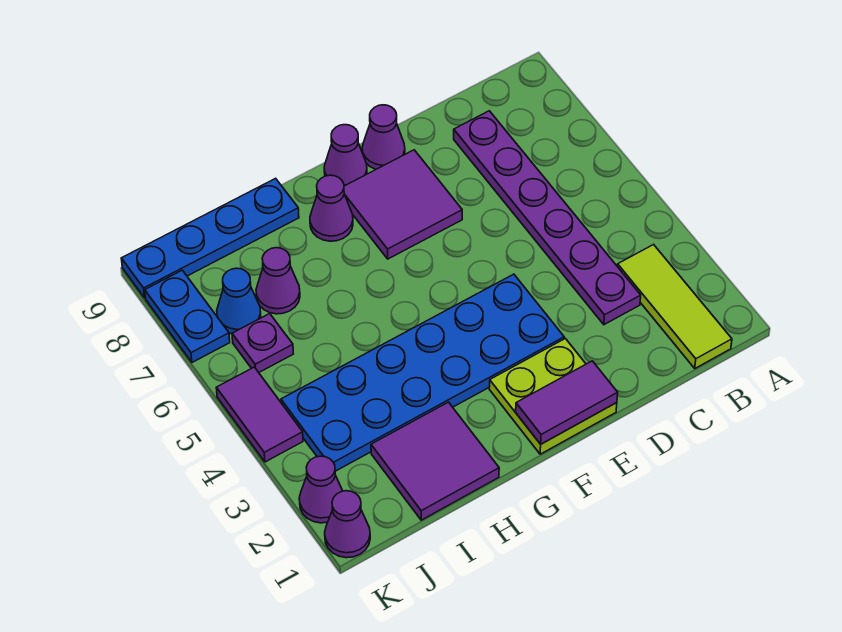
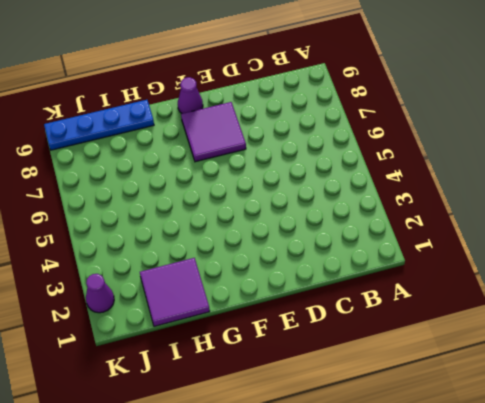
none -> lime tile B1:B3 level 1
none -> purple plate C3:C8 level 1
none -> lime plate E1:F2 level 1

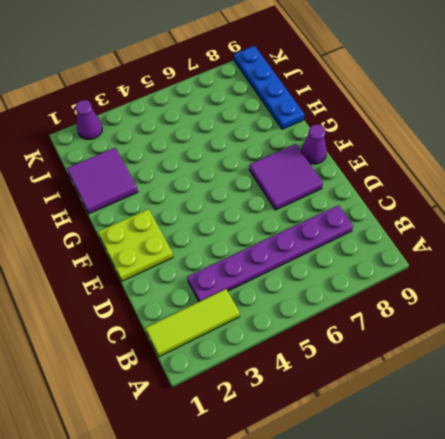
none -> blue plate E3:J4 level 1
none -> purple cone E9 level 1
none -> purple cone G8 level 1

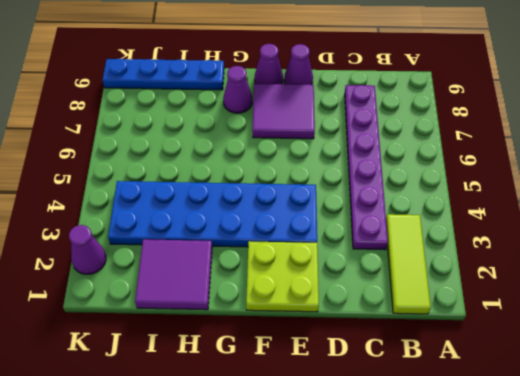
none -> purple cone I7 level 1
none -> purple plate J6 level 1
none -> blue cone J7 level 1

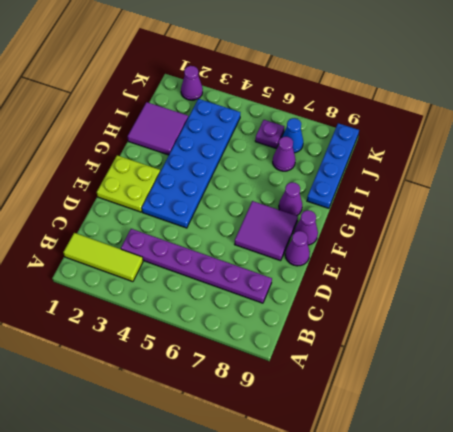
none -> purple cone K1 level 1
none -> purple tile K4:K5 level 1
none -> blue plate K7:K8 level 1

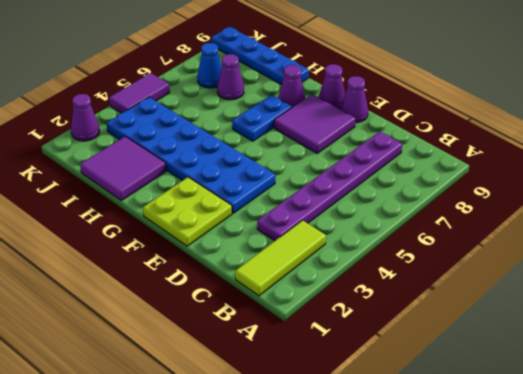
blue plate G6:G7 level 1 -> blue plate K7:K8 level 1
none -> purple plate J6 level 1
none -> purple cone K1 level 1
none -> purple tile E1:F1 level 2

